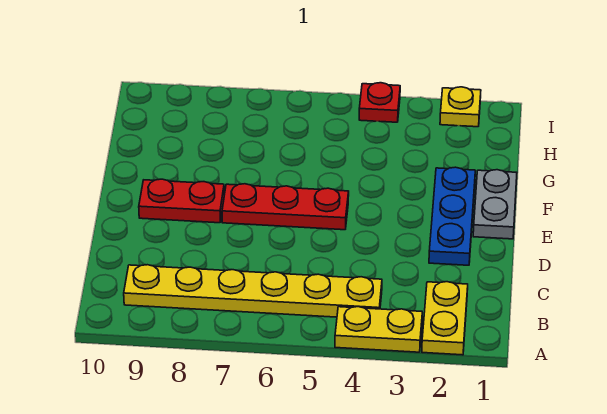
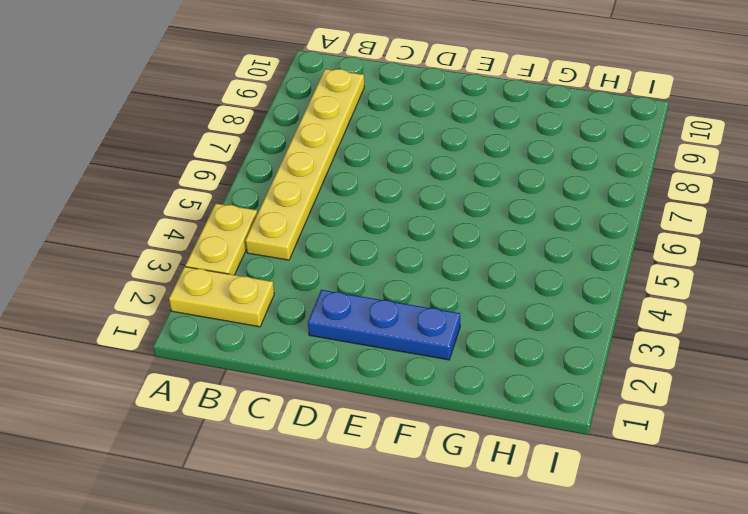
none -> grey plate E1:F1 level 1
none -> red plate E5:E7 level 1

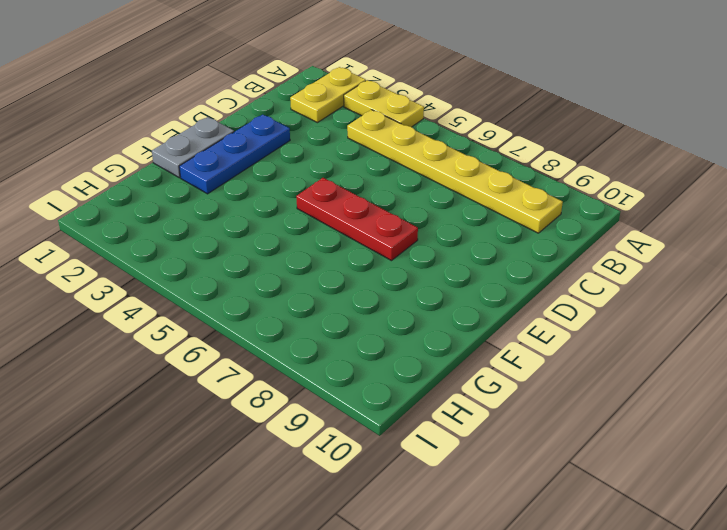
none -> red plate E8:E9 level 1
none -> yellow plate I2 level 1

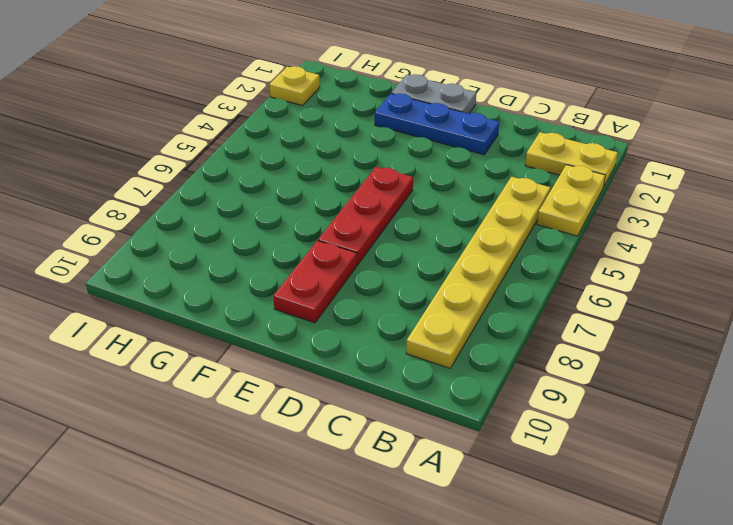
none -> red plate I4 level 1

